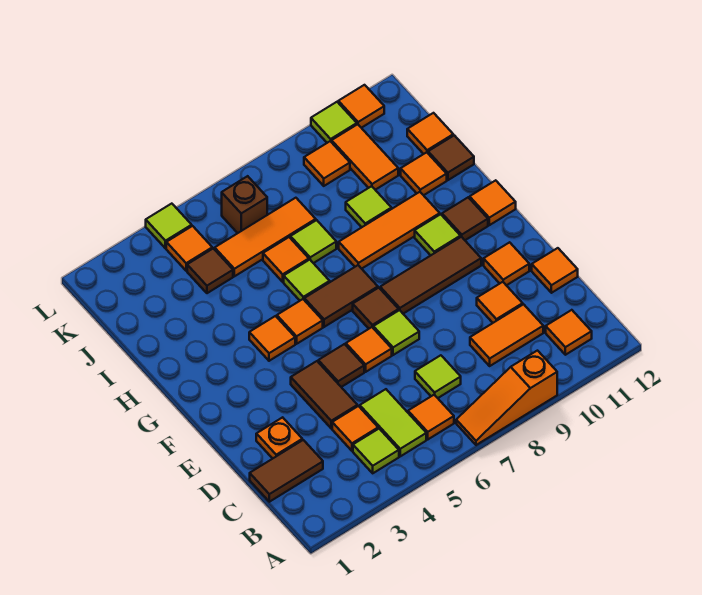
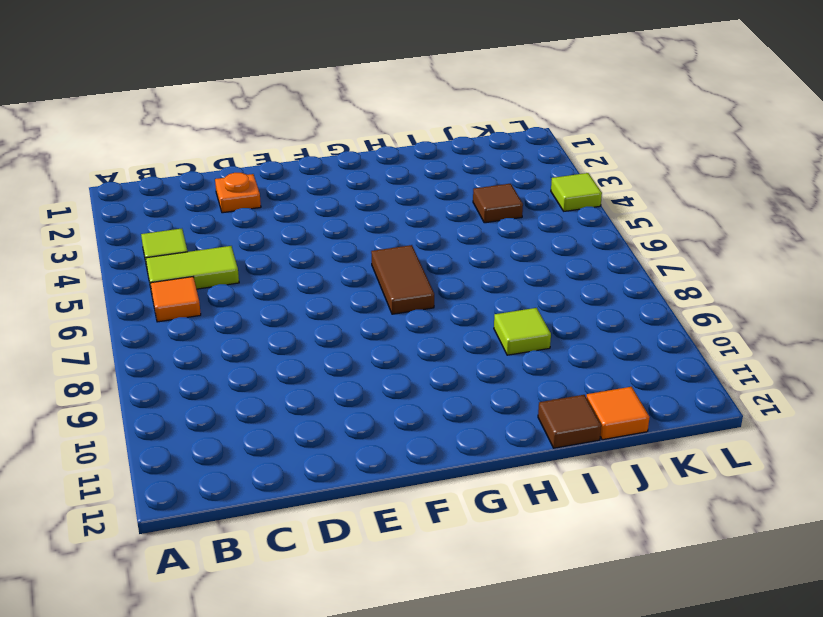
none -> orange slope A7:A9 level 1 top 9
none -> orange tile B11 level 1
none -> brown tile C1:C2 level 1
none -> orange tile C4 level 1

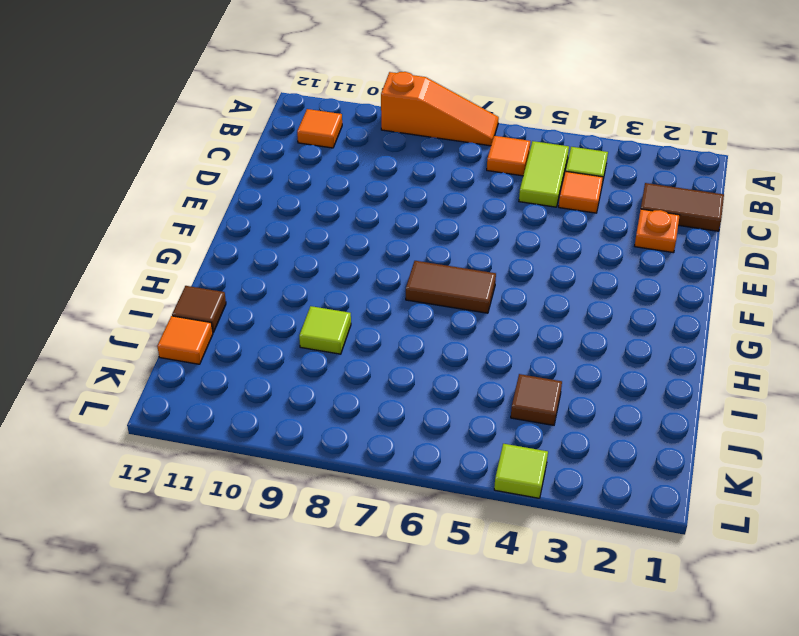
none -> lime tile C7 level 1
none -> orange tile C9:C10 level 1
none -> brown tile D4:E4 level 1
none -> orange tile D10 level 1

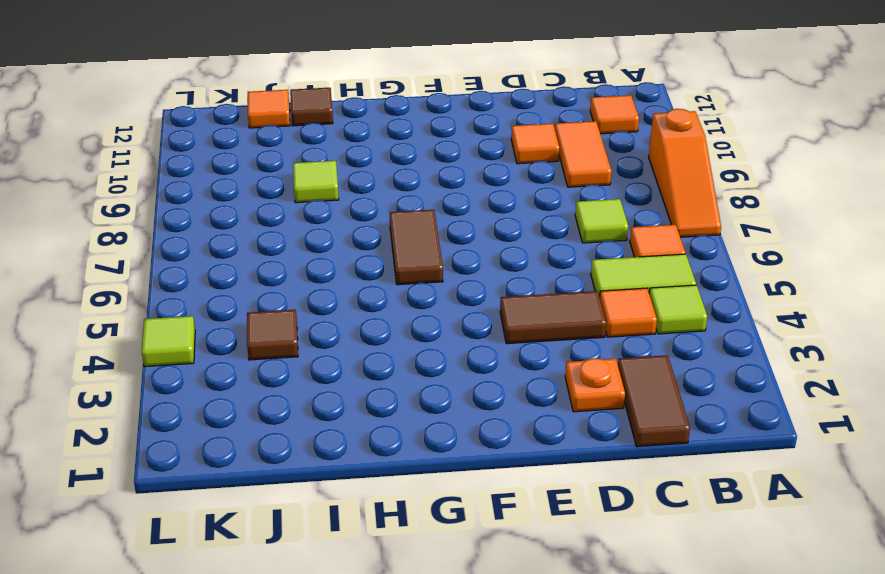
none -> orange tile D12 level 1
none -> brown tile E5 level 1
none -> orange tile E6 level 1
none -> lime tile E7 level 1

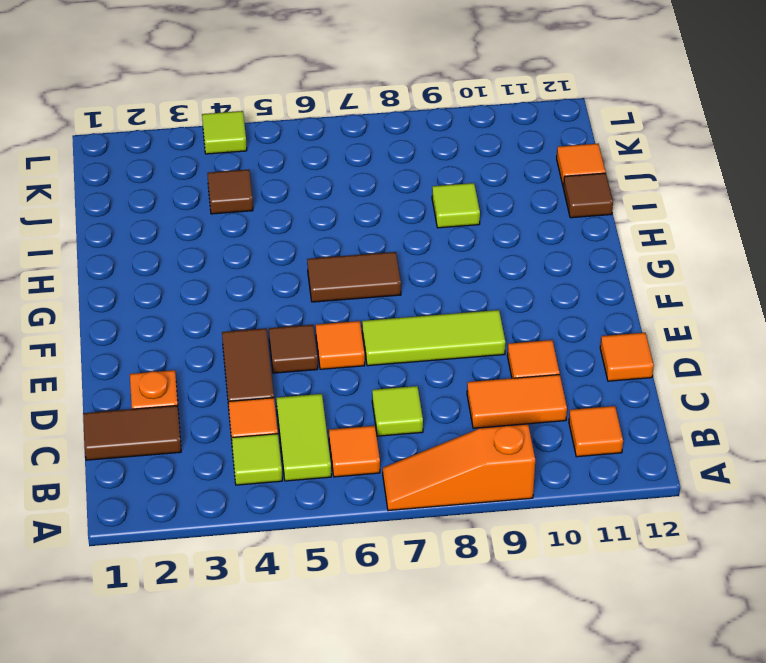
lime tile E7:E9 level 1 -> lime tile E7 level 1
none -> orange tile E11 level 1
none -> brown tile F7 level 1
none -> brown tile F8:F10 level 1
none -> orange tile G4 level 1

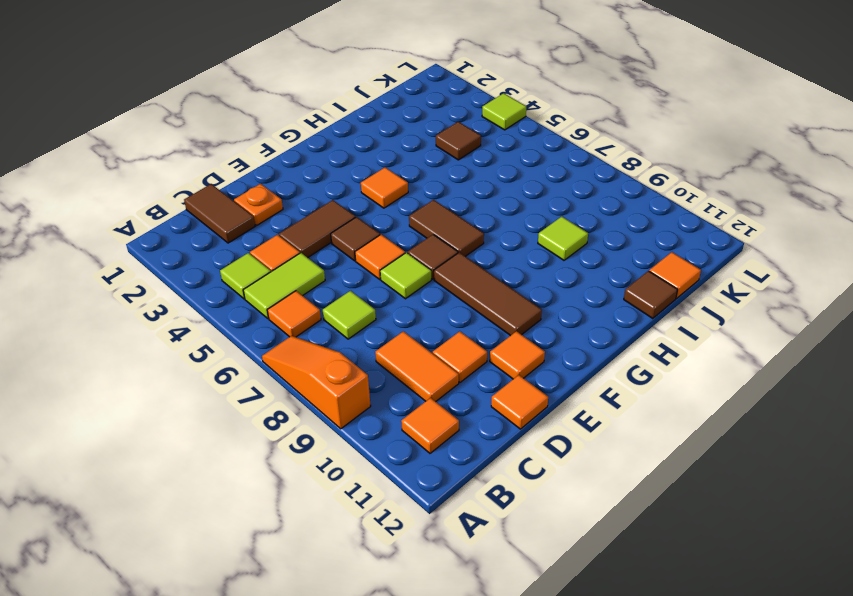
none -> orange tile G5 level 1
none -> lime tile G10 level 1
none -> brown tile G11 level 1
none -> orange tile G12 level 1

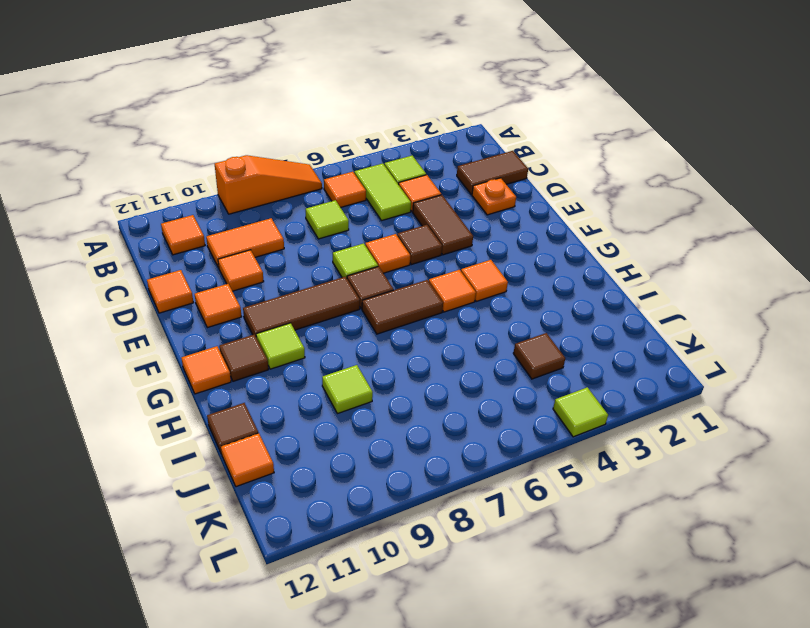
none -> lime tile H6 level 1
none -> orange tile H8:H10 level 1
none -> orange tile I6 level 1
none -> lime tile I7 level 1

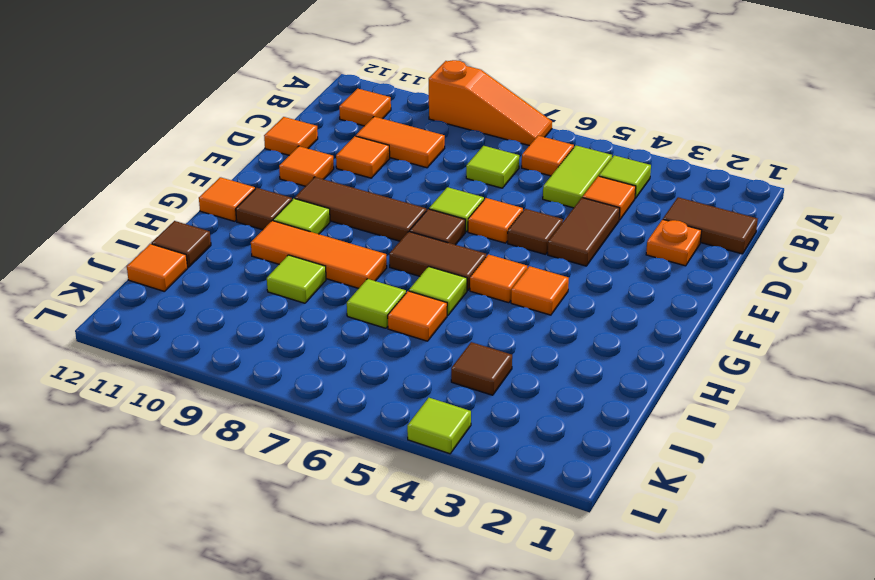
none -> orange tile I11 level 1
none -> orange tile J5:J7 level 1
none -> orange tile J10:K10 level 1
none -> orange tile K4 level 1

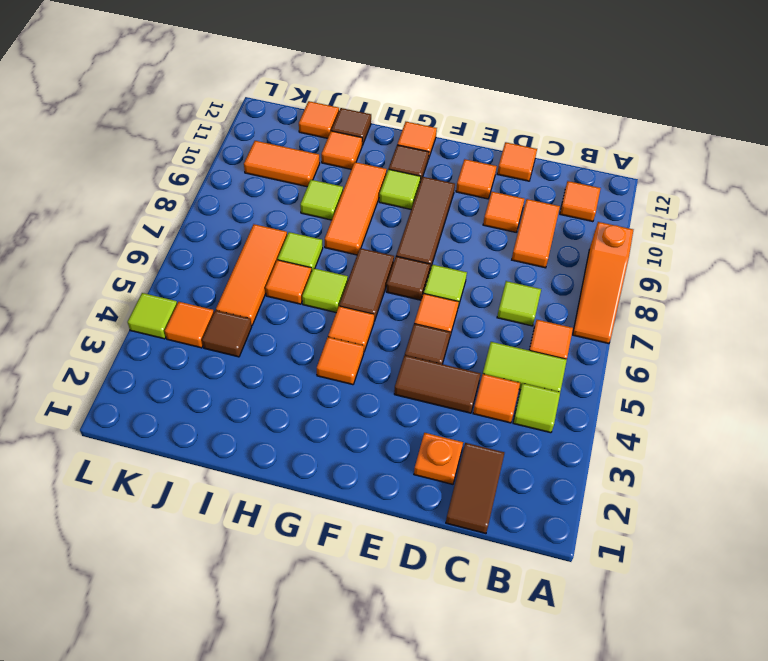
none -> brown brick K6 level 1
none -> orange tile K9 level 1
none -> lime tile L10 level 1
none -> orange tile L11 level 1

